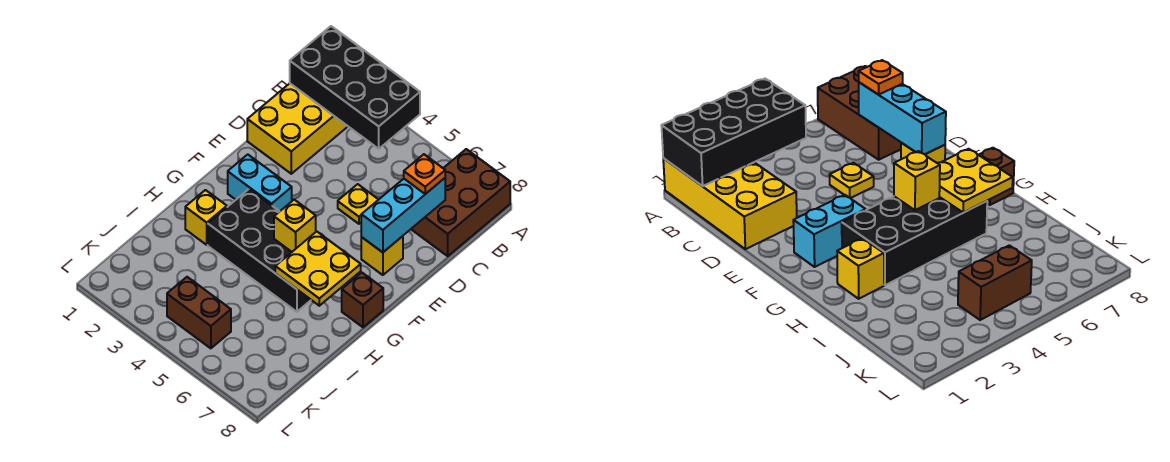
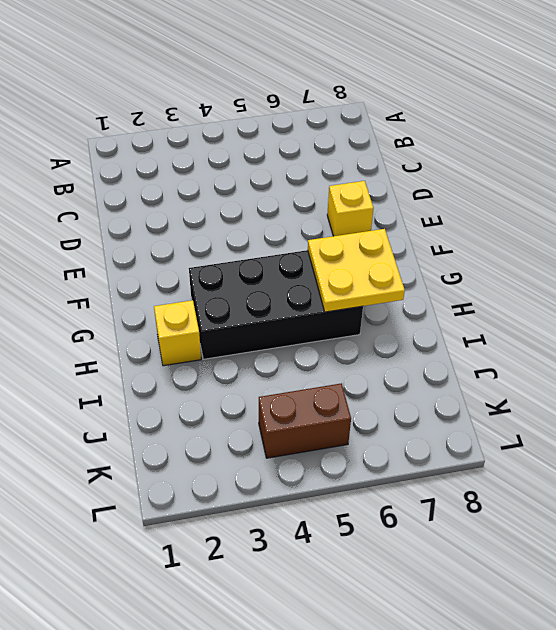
none -> yellow brick A1:D2 level 1
none -> brown brick A7:C8 level 1
none -> yellow plate D5 level 1

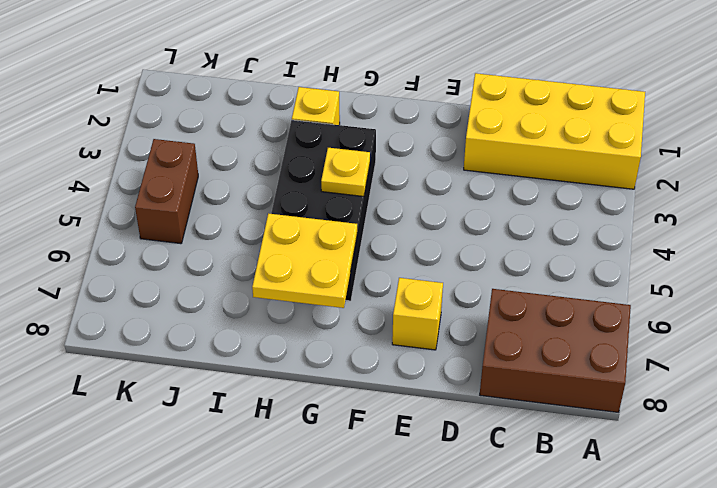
yellow plate G4 level 2 -> yellow plate D5 level 1
none -> cyan brick F2:F3 level 1
none -> brown brick G8 level 1
none -> black brick A1:B4 level 2

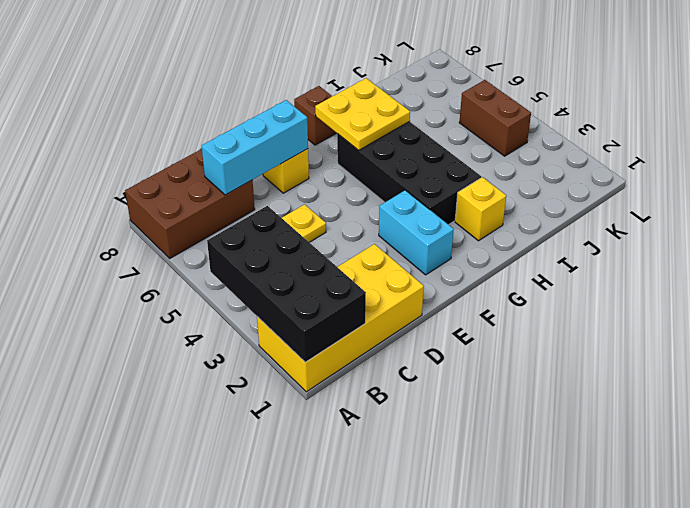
none -> yellow brick G5 level 2
none -> orange plate C7 level 3

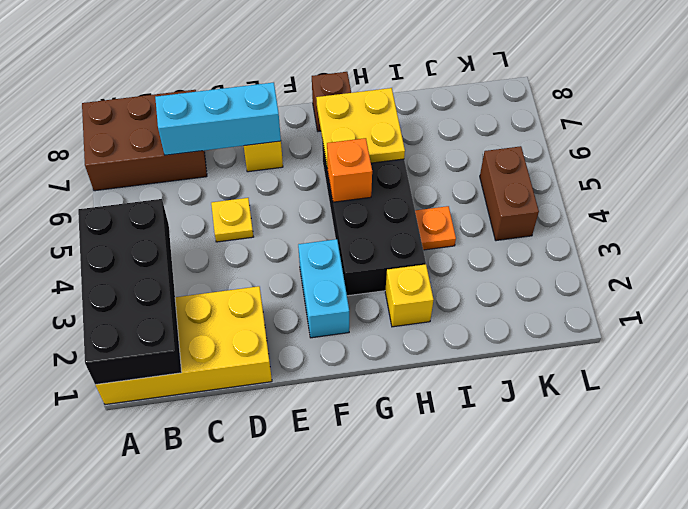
orange brick G5 level 2 -> yellow brick G5 level 2
orange plate I4 level 1 -> orange plate C7 level 3

